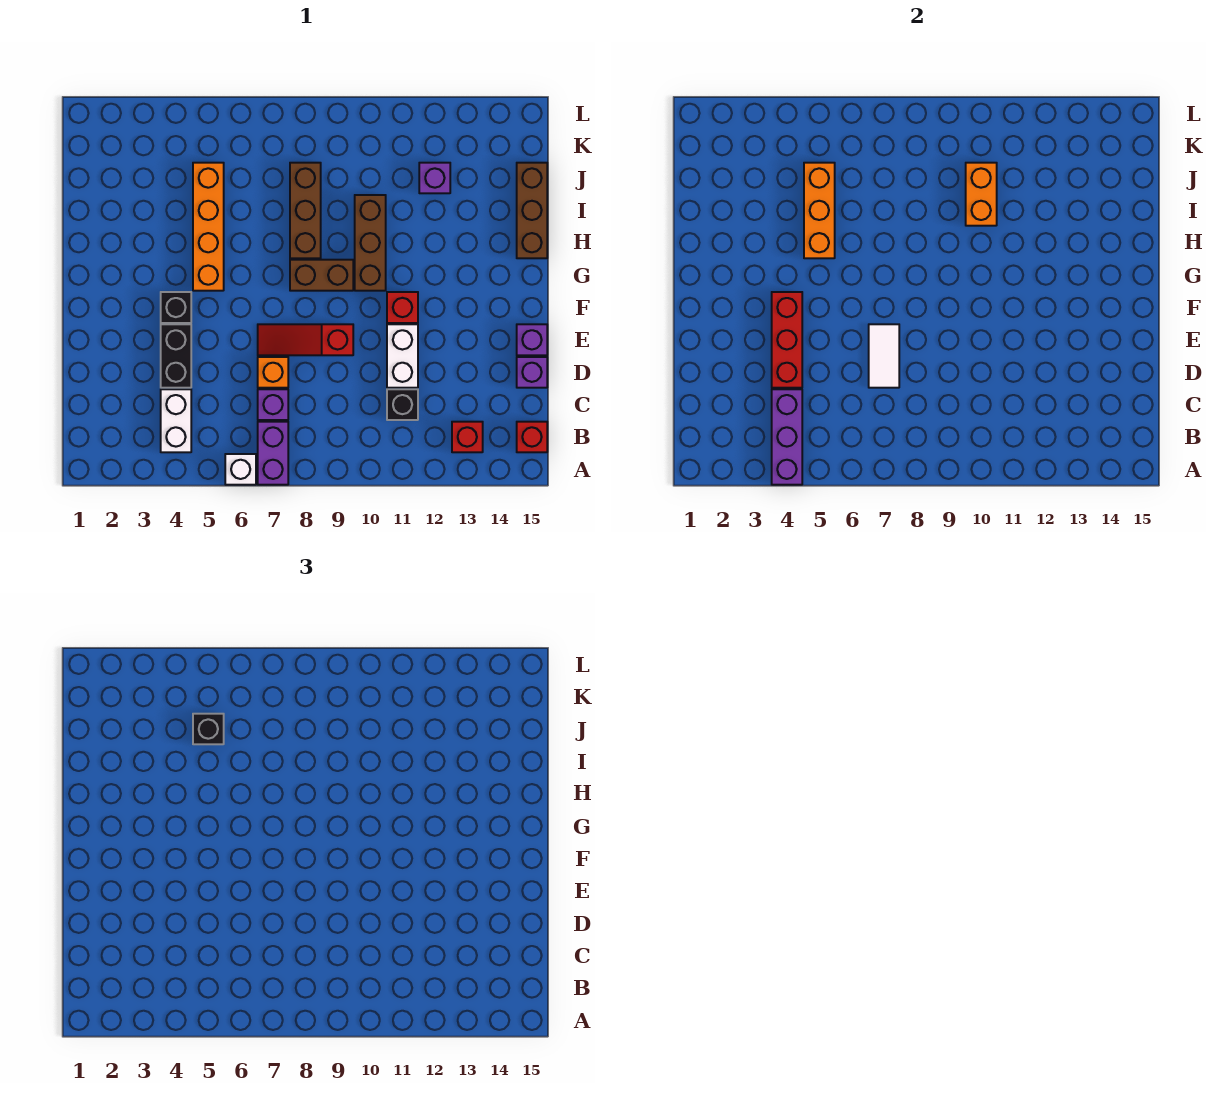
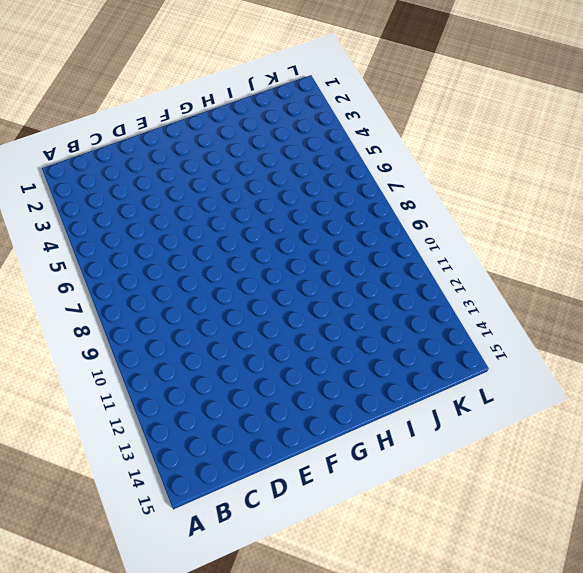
none -> white brick A6 level 1
none -> purple brick A7:B7 level 1
none -> white brick B4:C4 level 1

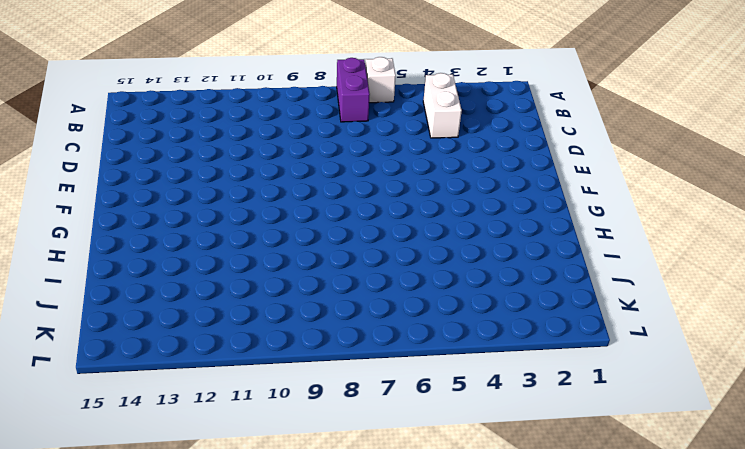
none -> red brick B13 level 1
none -> red brick B15 level 1
none -> purple brick C7 level 1

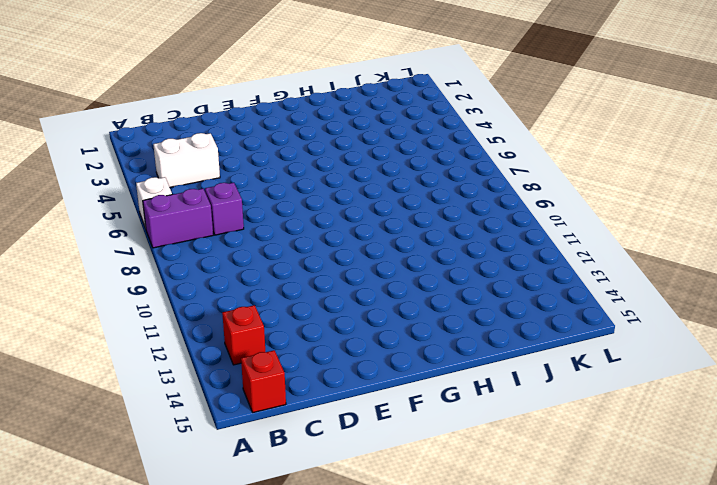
none -> black brick C11 level 1
none -> black brick D4:E4 level 1
none -> orange brick D7 level 1

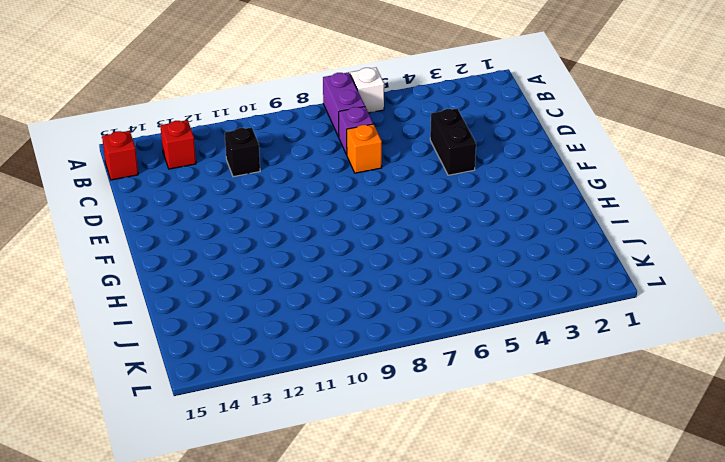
none -> white brick B4:C4 level 1
none -> white brick D11:E11 level 1
none -> purple brick D15 level 1

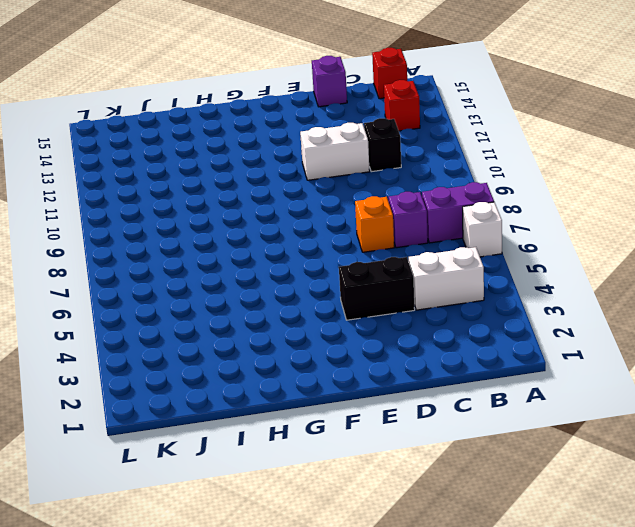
none -> red slope E7:E9 level 1 top 9
none -> purple brick E15 level 1
none -> black brick F4 level 1

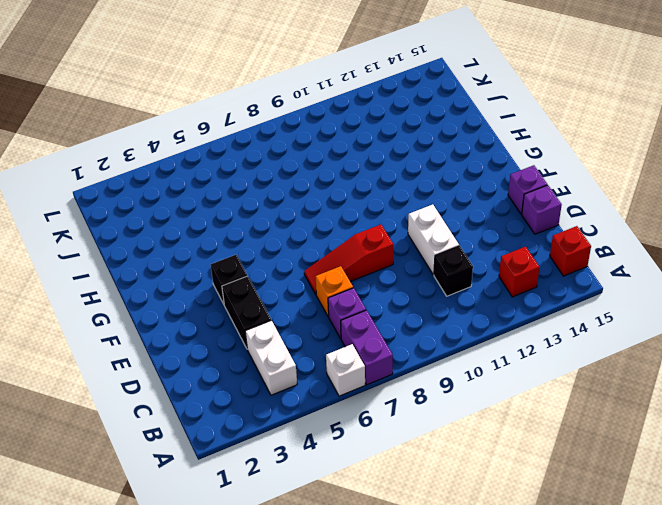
none -> red brick F11 level 1
none -> orange brick G5:J5 level 1
none -> brown brick G8:G9 level 1

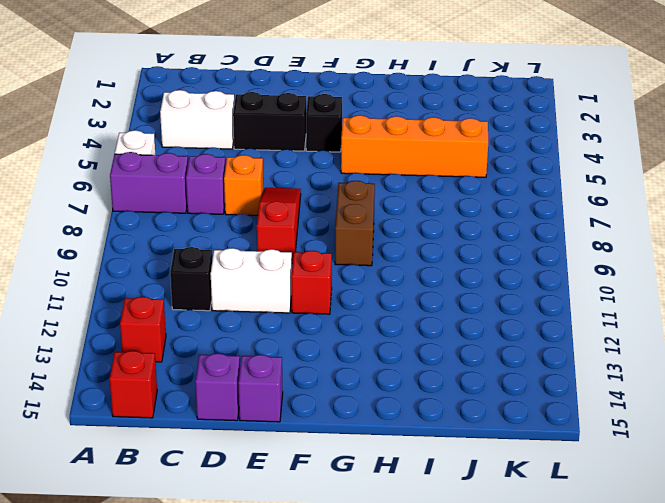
none -> brown brick G10:I10 level 1
none -> brown brick H8:J8 level 1
none -> brown brick H15:J15 level 1

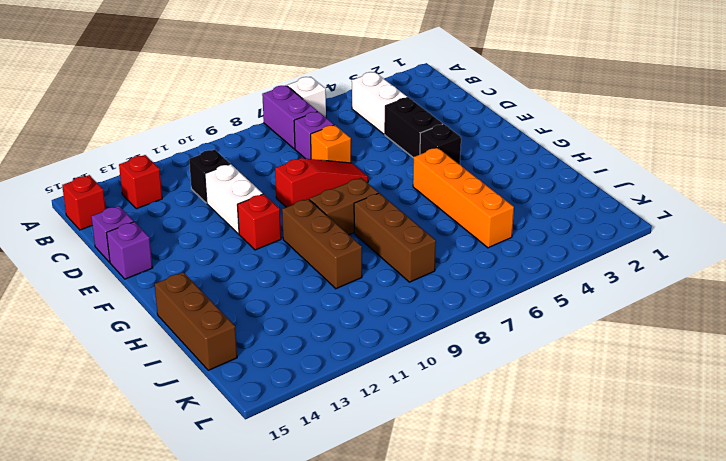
none -> purple brick J12 level 1
none -> purple brick A4:C4 level 2
none -> red brick D4:F4 level 2

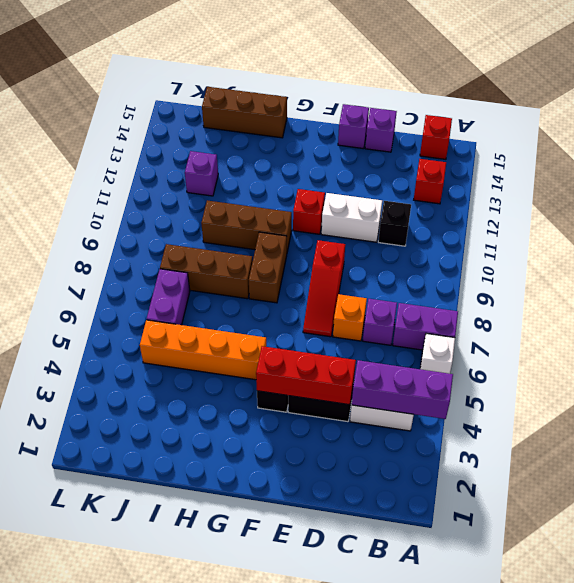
purple brick J6:J7 level 1 -> none
none -> white tile D7:E7 level 2
none -> orange brick H5:J5 level 2
none -> orange brick I10:J10 level 2

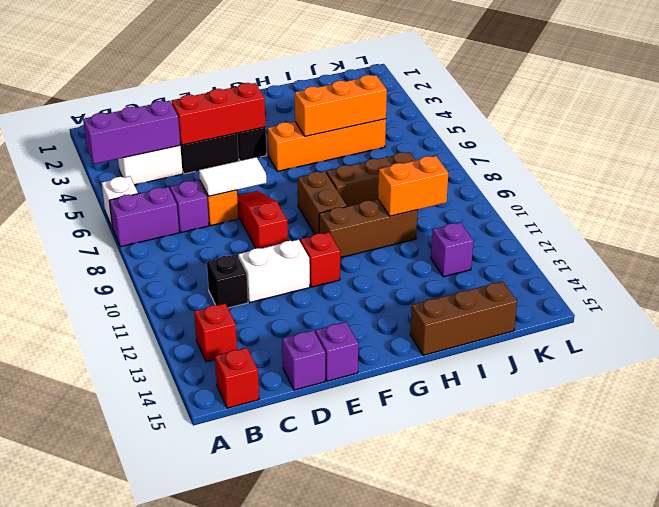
none -> black brick J5 level 3

